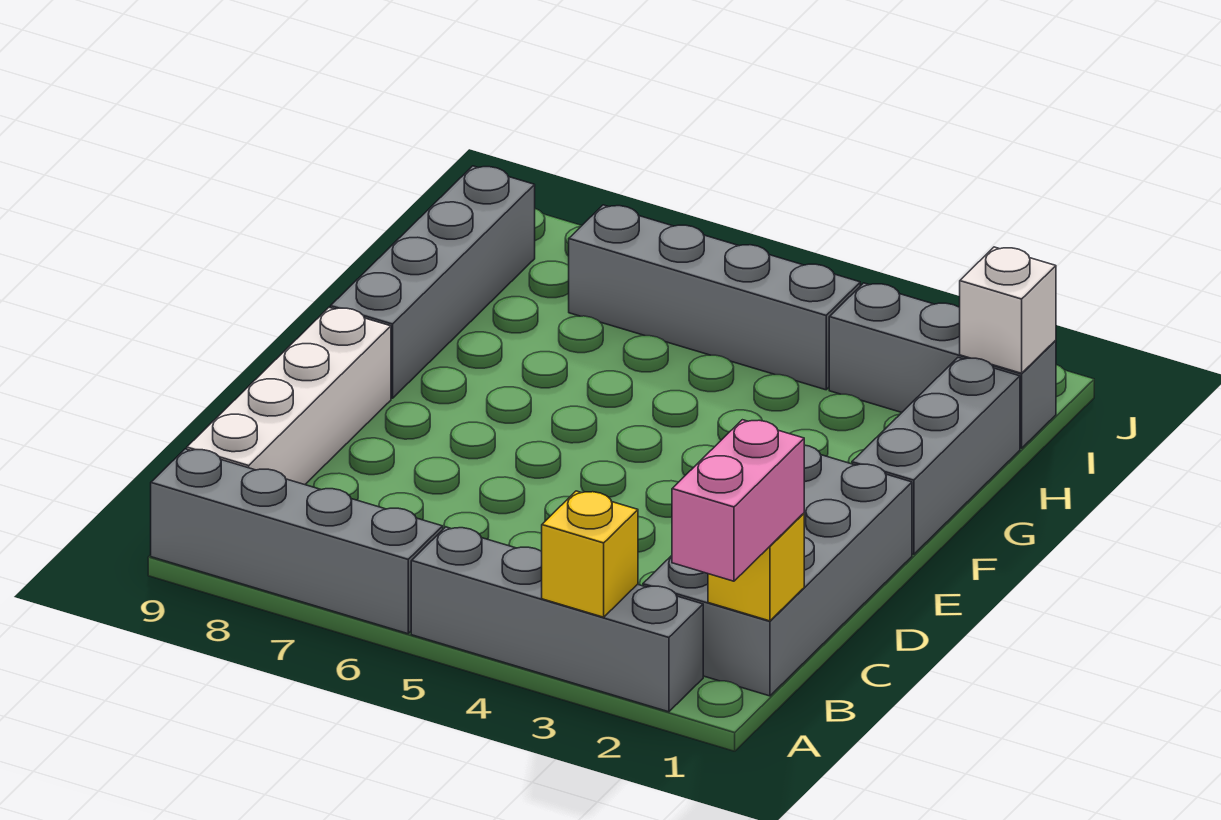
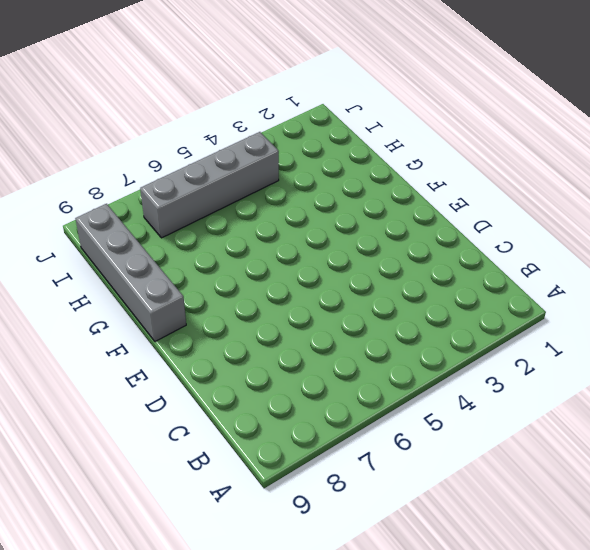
none -> grey brick A2:A5 level 1
none -> grey brick A6:A9 level 1
none -> grey brick B1:E2 level 1

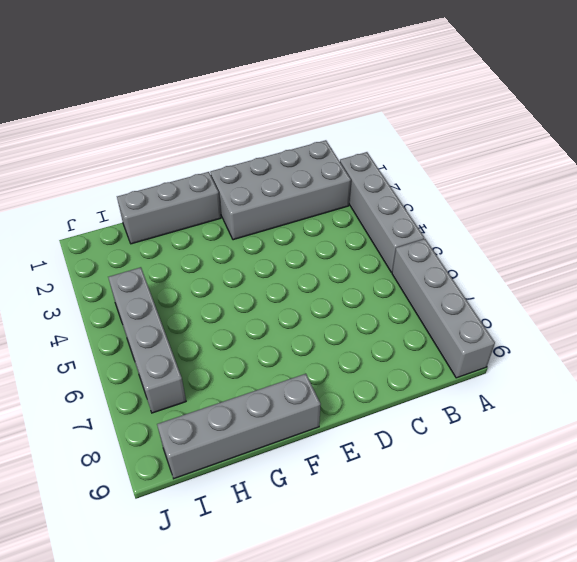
none -> white brick B9:E9 level 1
none -> grey brick I1:I3 level 1
none -> yellow brick A3 level 2

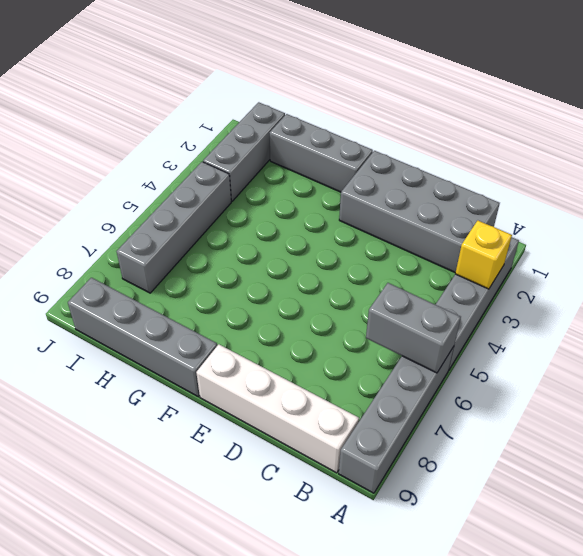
grey brick A6:B6 level 2 -> none
none -> yellow brick B1 level 2
none -> white brick I1 level 2
none -> pink brick A1:B1 level 3

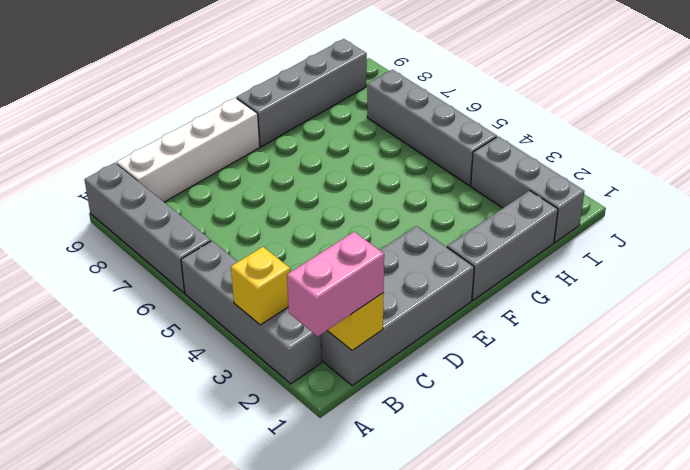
none -> white brick I1 level 2

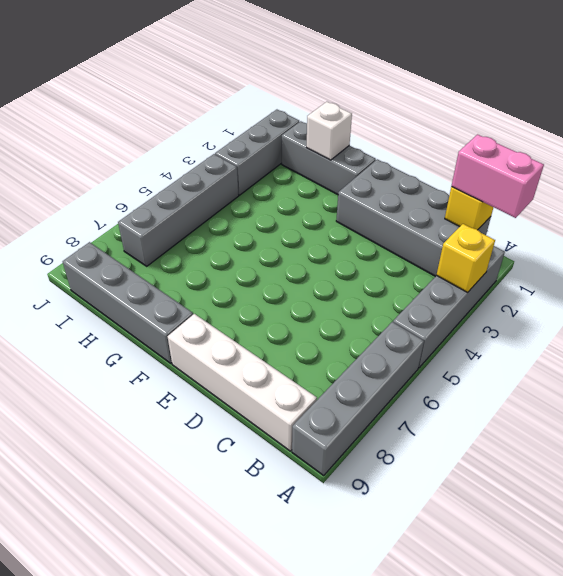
white brick G1 level 2 -> white brick I1 level 2

